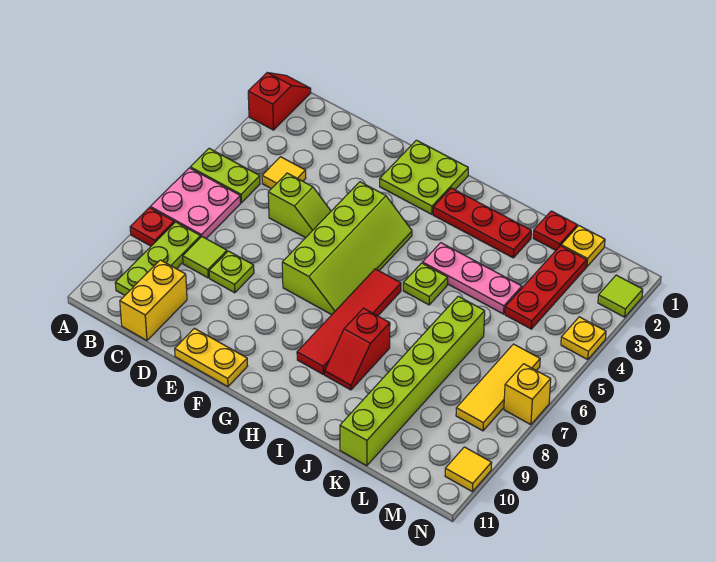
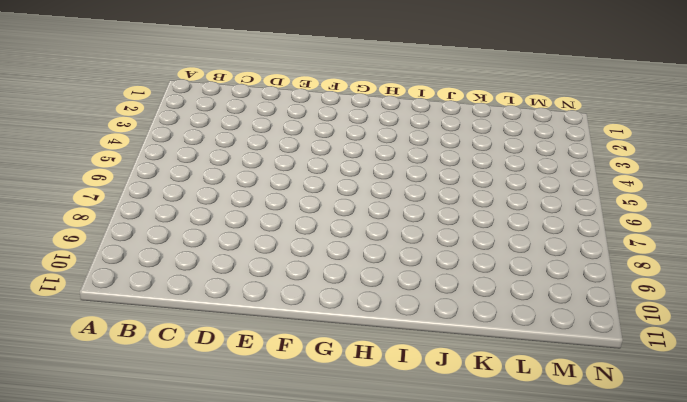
none -> red slope A1:A2 level 1 top 2
none -> lime plate A5:B5 level 1
none -> pink plate A6:B7 level 1

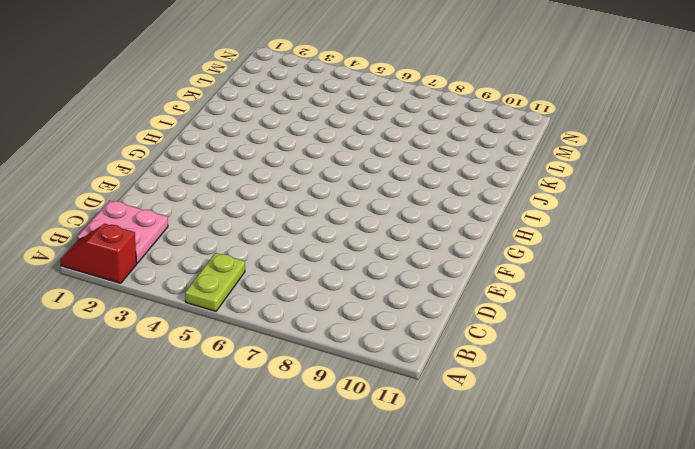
pink plate B1:C2 level 1 -> pink plate A6:B7 level 1
none -> red plate A8 level 1
none -> lime plate B8:B10 level 1
none -> yellow tile C4 level 1

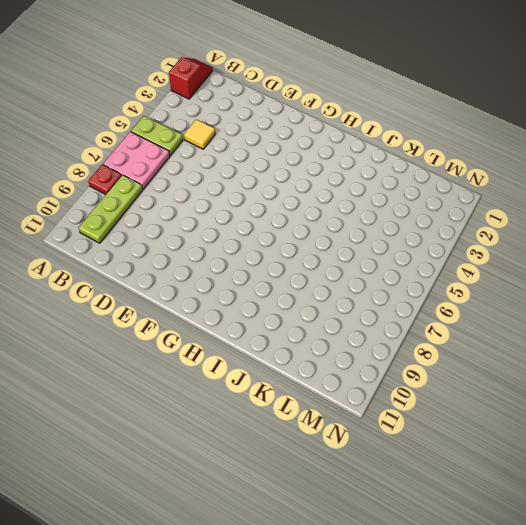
none -> lime tile C8 level 1
none -> yellow brick C10:C11 level 1
none -> lime slope D5:E5 level 1 top D

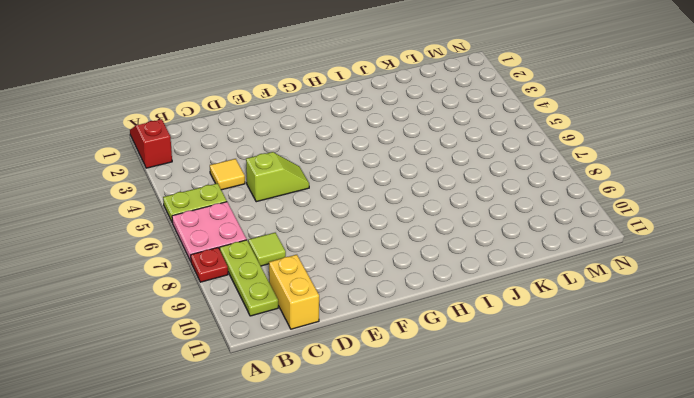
none -> lime plate D8 level 1
none -> yellow plate E11:F11 level 1
none -> lime plate F1:G2 level 1

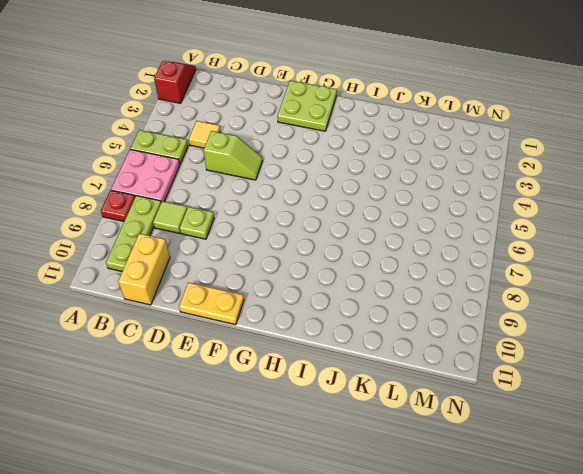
none -> lime slope F4:G7 level 1 top F
none -> red plate H2:J2 level 1
none -> red tile H6:H9 level 1

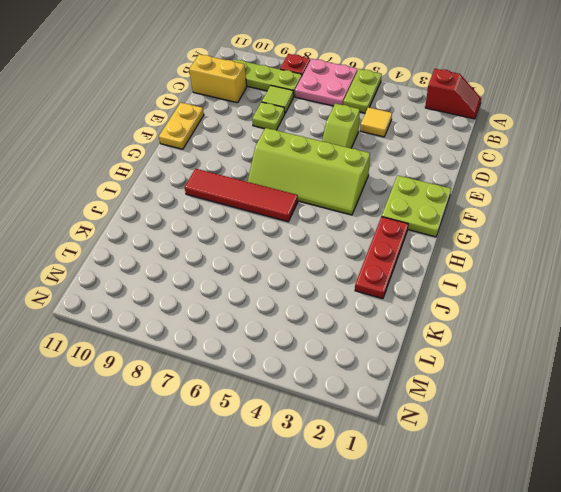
none -> pink plate I4:K4 level 1
none -> lime plate I5 level 1
none -> red slope I8:I9 level 1 top 8

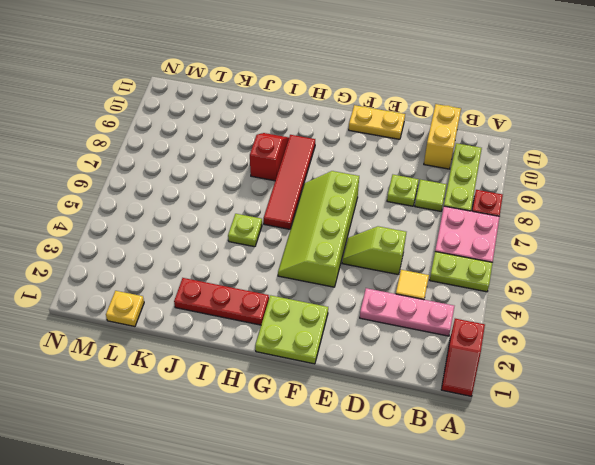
pink plate B3:D3 level 1 -> pink plate I4:K4 level 1
none -> red plate K1 level 1
none -> lime brick K6:K11 level 1
none -> red plate L2:L4 level 1

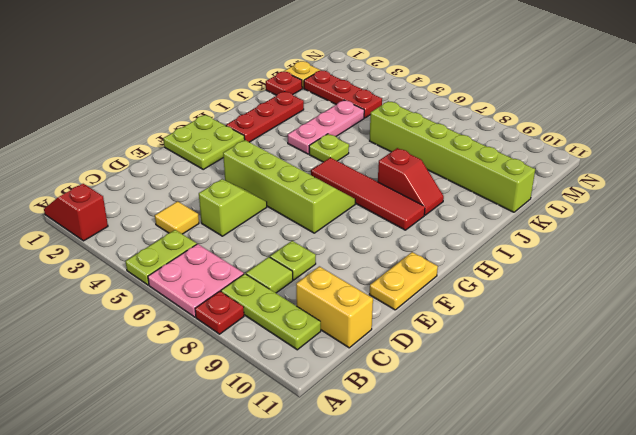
none -> yellow tile M6:M8 level 1
none -> lime tile N2 level 1
none -> yellow plate N4 level 1

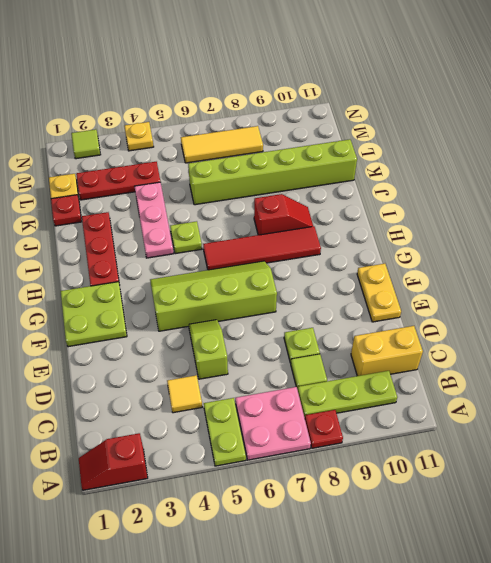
none -> yellow brick N7 level 1
none -> yellow tile N10 level 1

